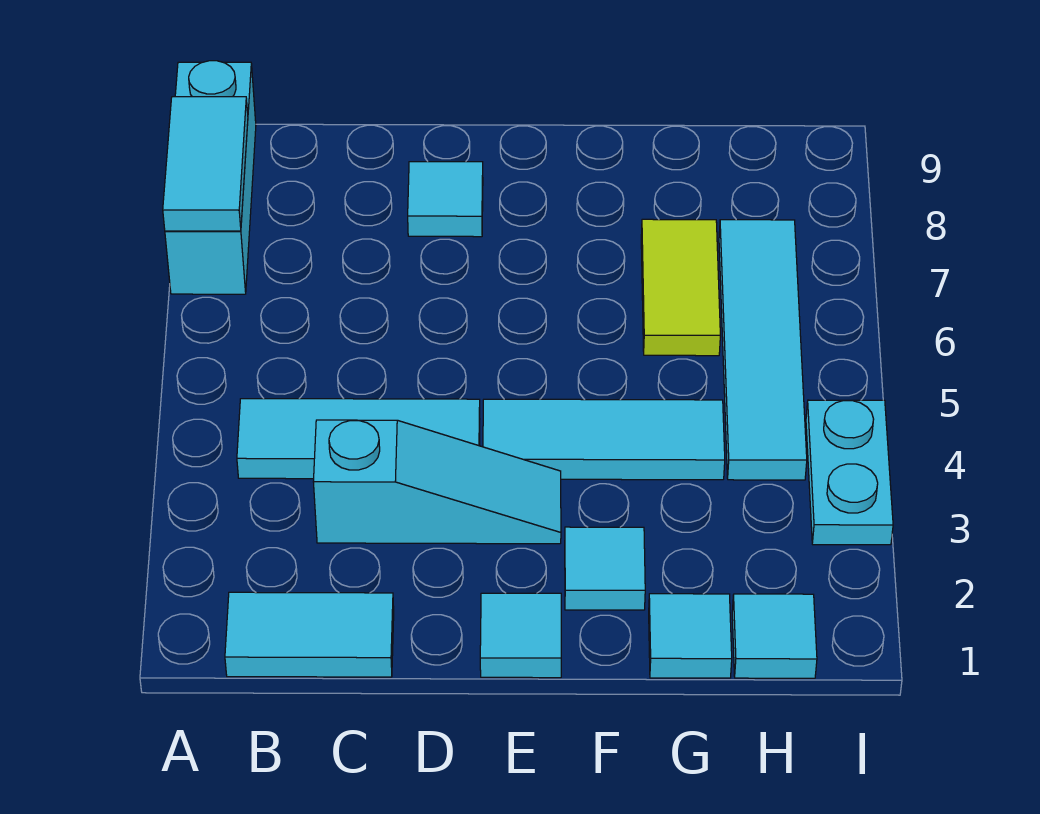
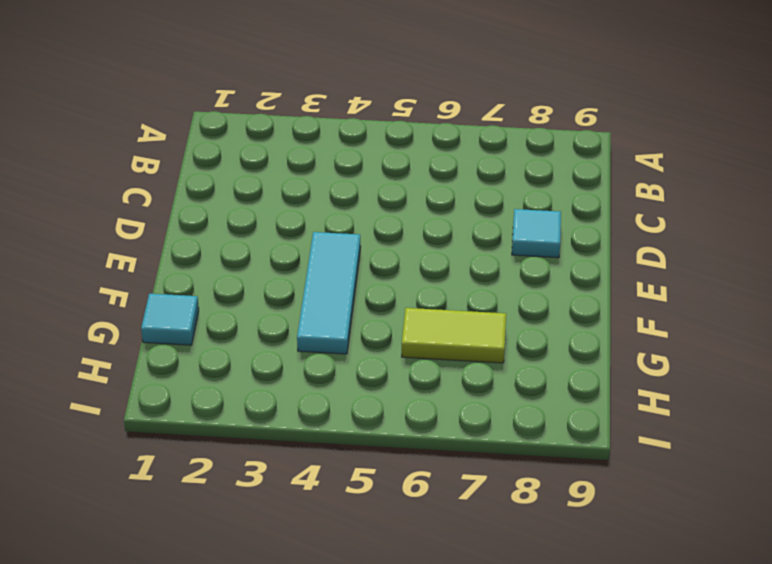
none -> cyan brick A7:A9 level 1
none -> cyan tile B1:C1 level 1
none -> cyan tile B4:D4 level 1

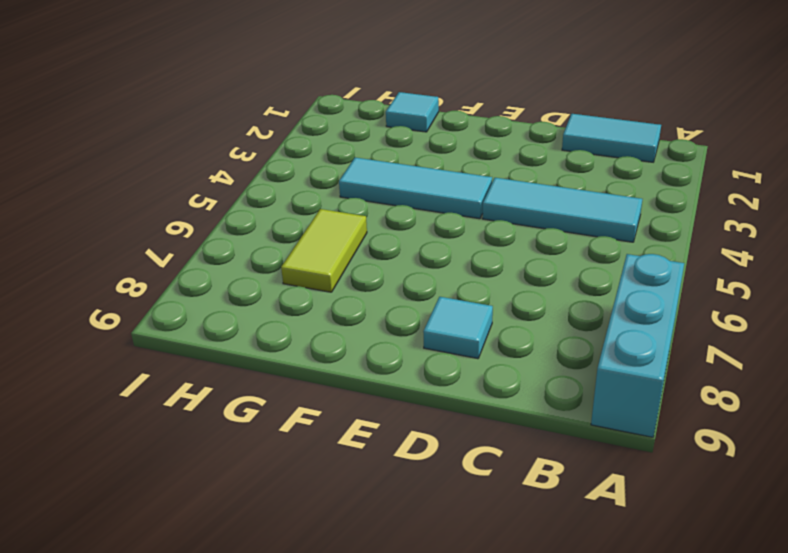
none -> cyan slope C3:E3 level 1 top C
none -> cyan tile E1 level 1
none -> cyan tile F2 level 1

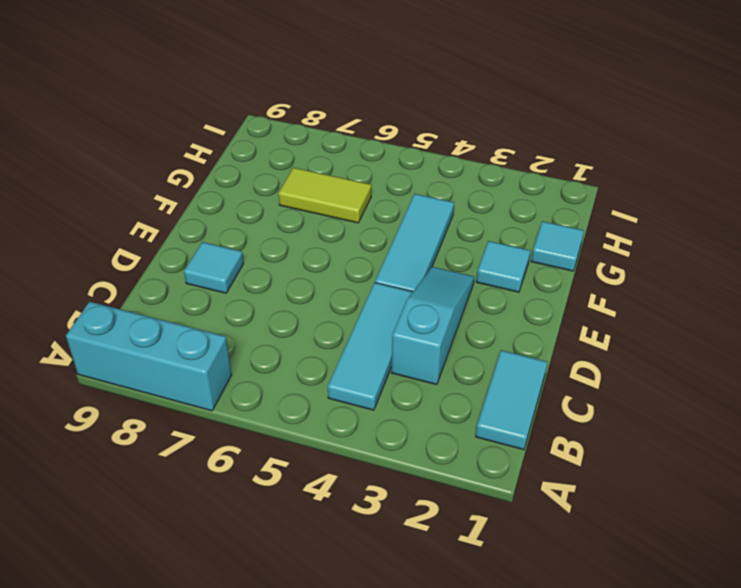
none -> cyan tile E1 level 1
none -> cyan tile H1 level 1
none -> cyan tile H4:H7 level 1

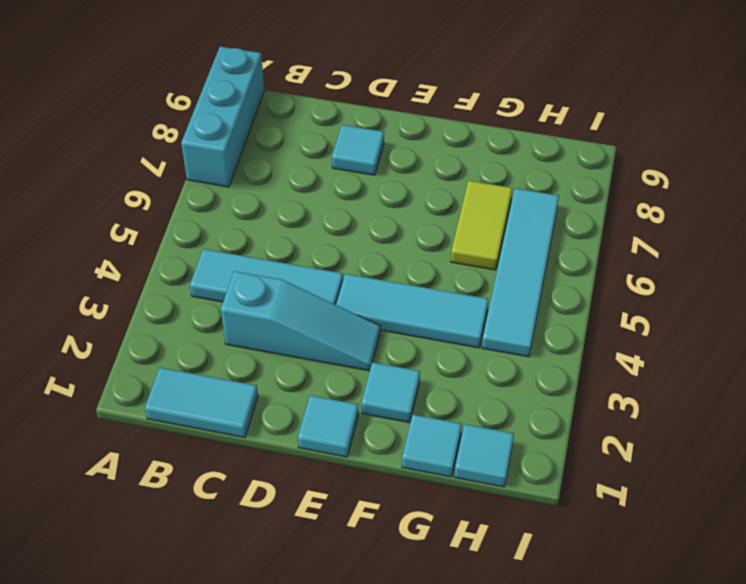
none -> cyan plate I3:I4 level 1
none -> cyan tile A7:A8 level 2

